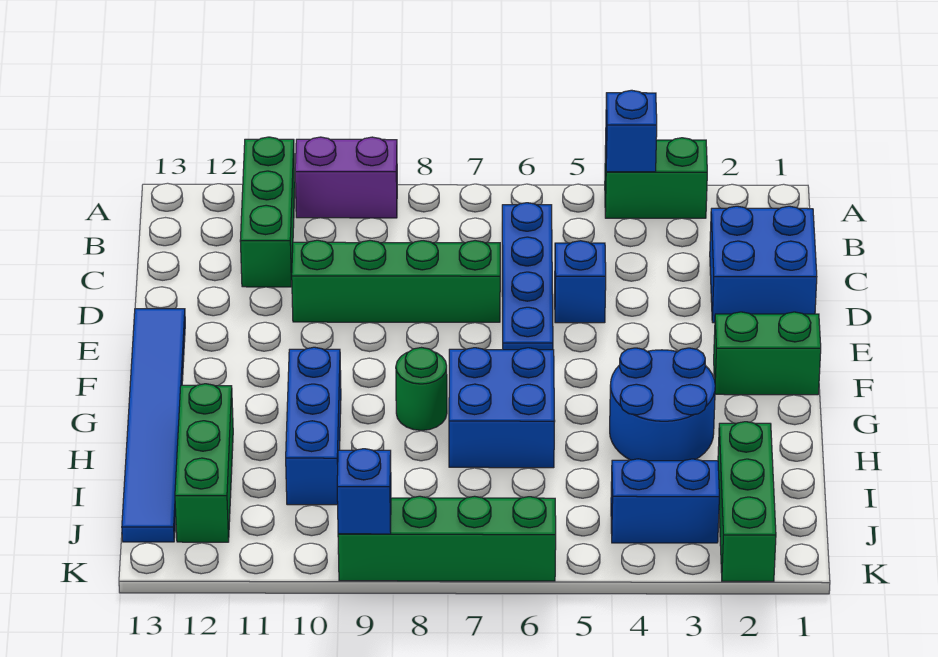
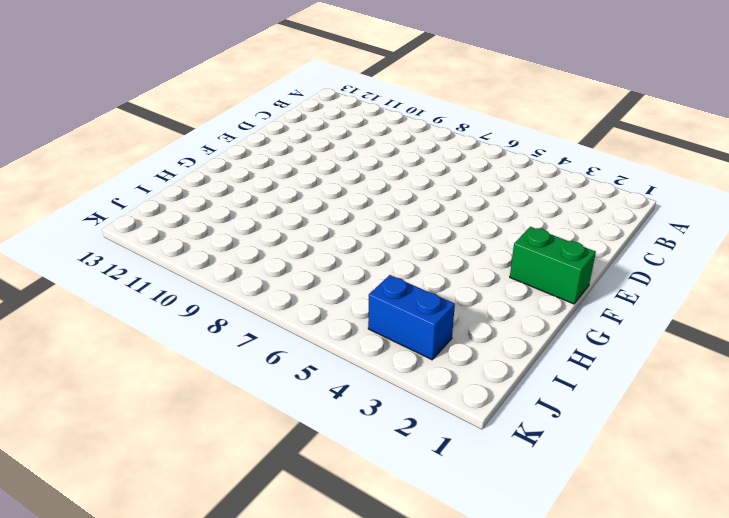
none -> green brick A3:A4 level 1
none -> purple brick A9:A10 level 1
none -> green brick A11:C11 level 1

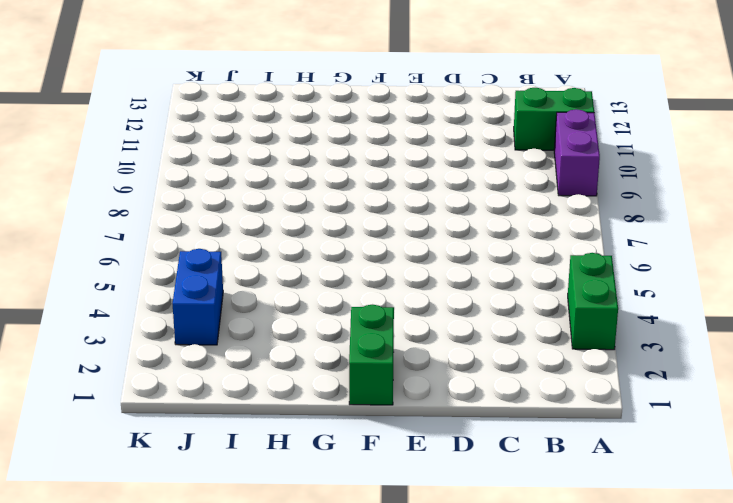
green brick A11:B11 level 1 -> green brick A11:C11 level 1
none -> blue plate B6:E6 level 1
none -> blue brick C1:D2 level 1
none -> blue brick D5 level 1

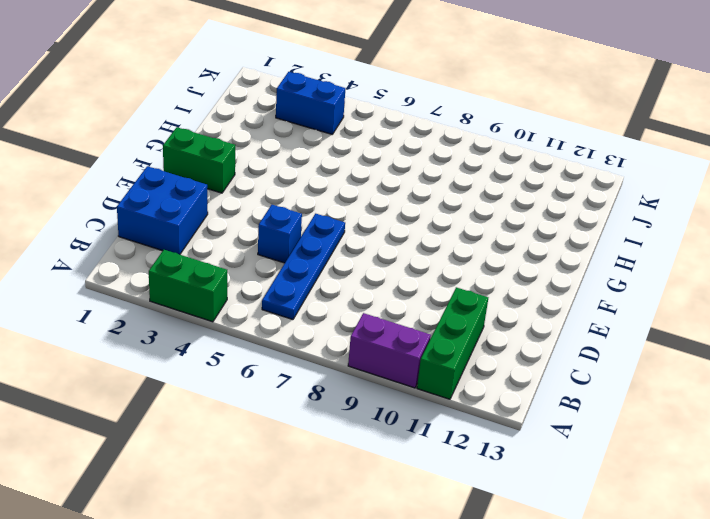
none -> green brick D7:D10 level 1
none -> blue tile E13:J13 level 1
none -> blue round brick G3:H4 level 1

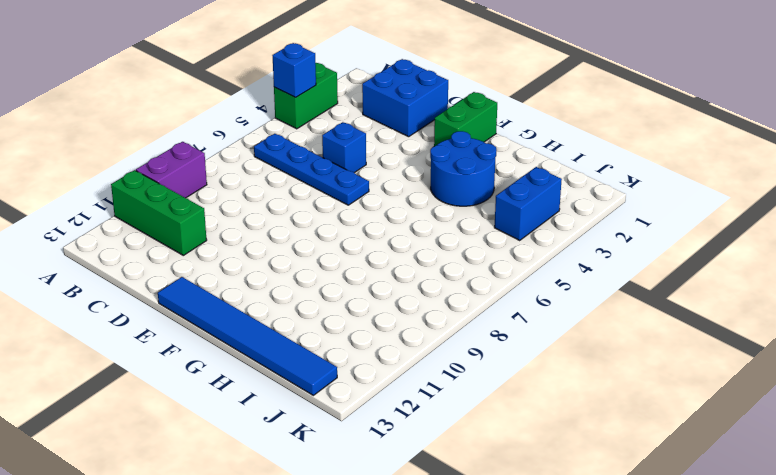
none -> green brick D7:D10 level 1
none -> blue brick G6:H7 level 1
none -> green round brick G8 level 1

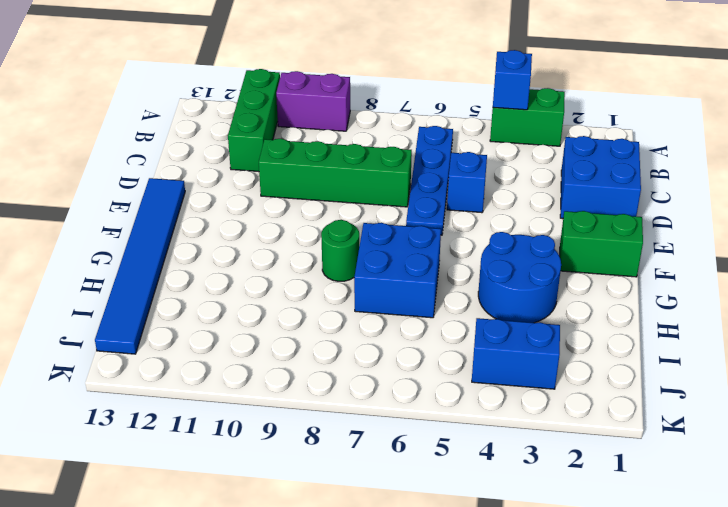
none -> blue brick G10:I10 level 1
none -> green brick H12:J12 level 1
none -> green brick I2:K2 level 1

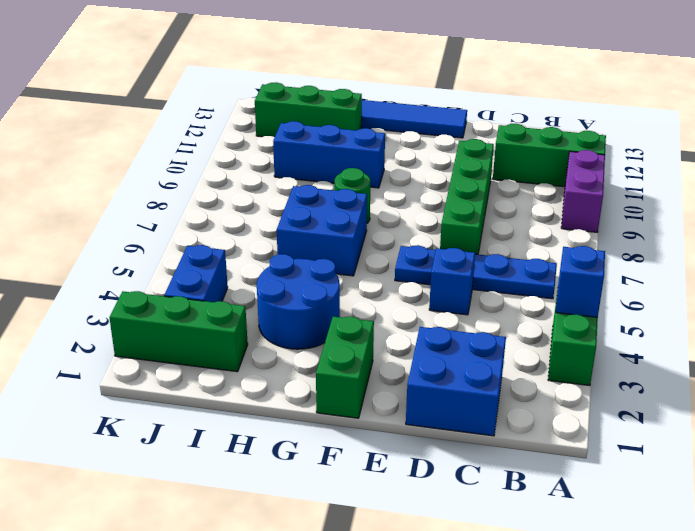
none -> green brick K6:K9 level 1
none -> blue brick K9 level 2

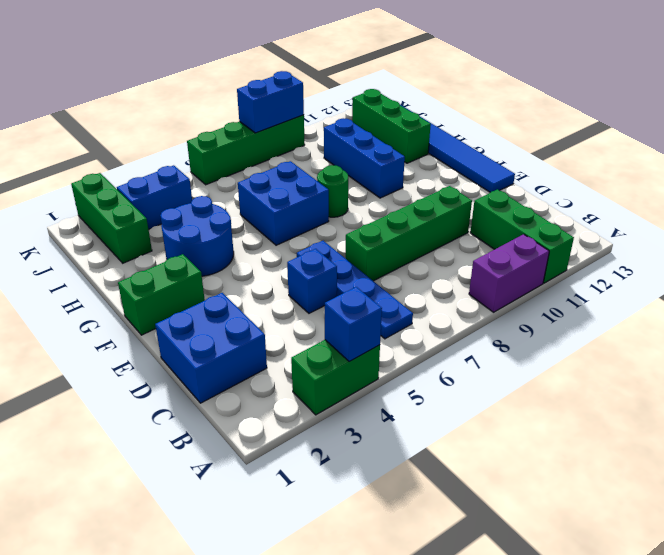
blue brick K8:K9 level 2 -> blue brick K9 level 2

